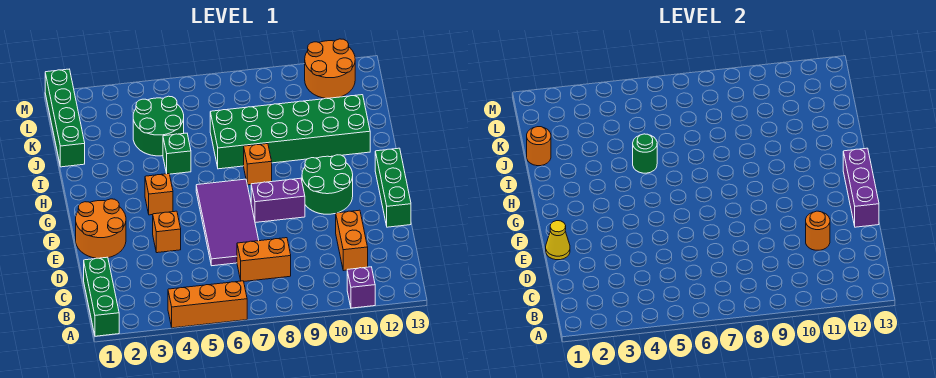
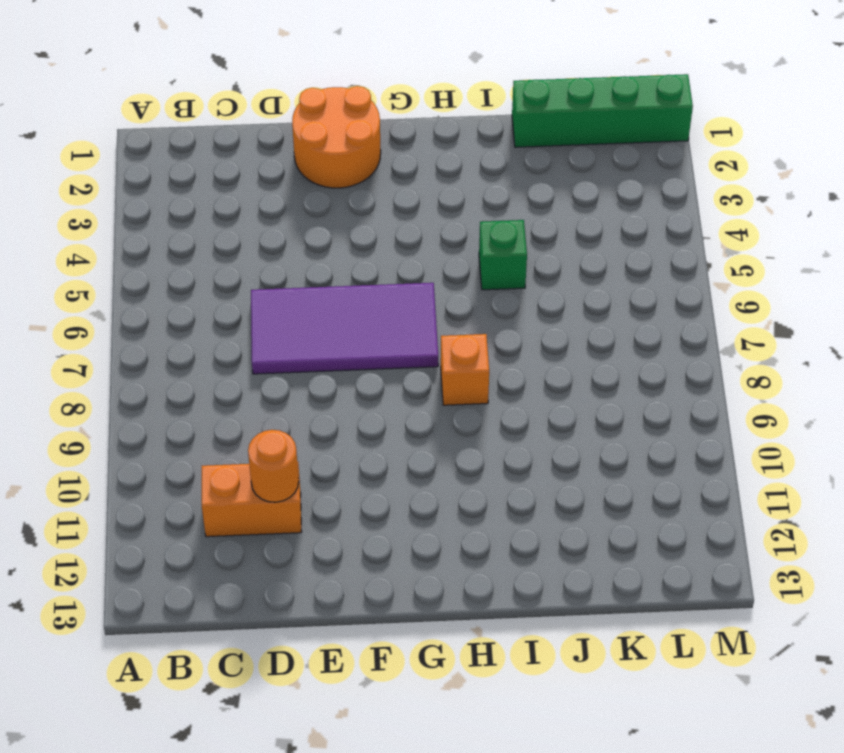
none -> green brick A1:C1 level 1
none -> orange brick A4:A6 level 1
none -> purple brick A11 level 1

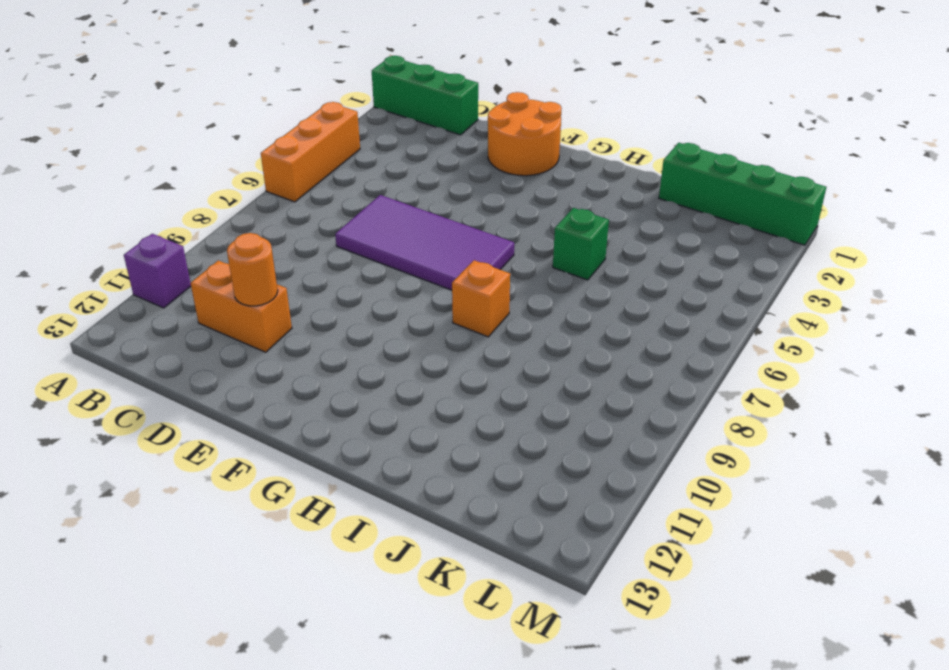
none -> orange brick C7:C8 level 1
none -> orange brick E4 level 1
none -> green brick E13:G13 level 1

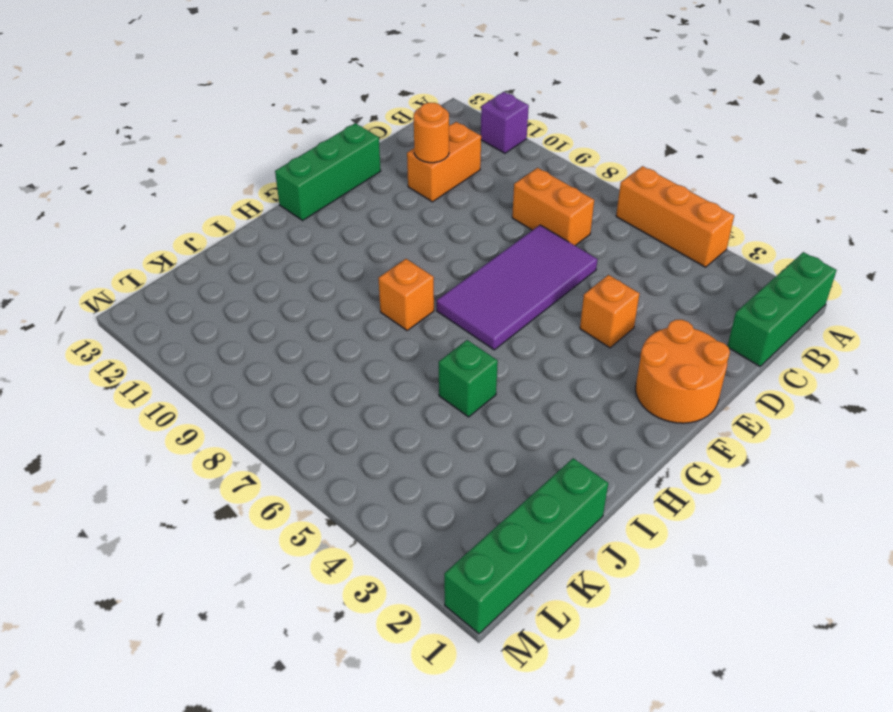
none -> purple brick F8:F9 level 1
none -> green round brick F10:G11 level 1
none -> orange brick G4 level 1

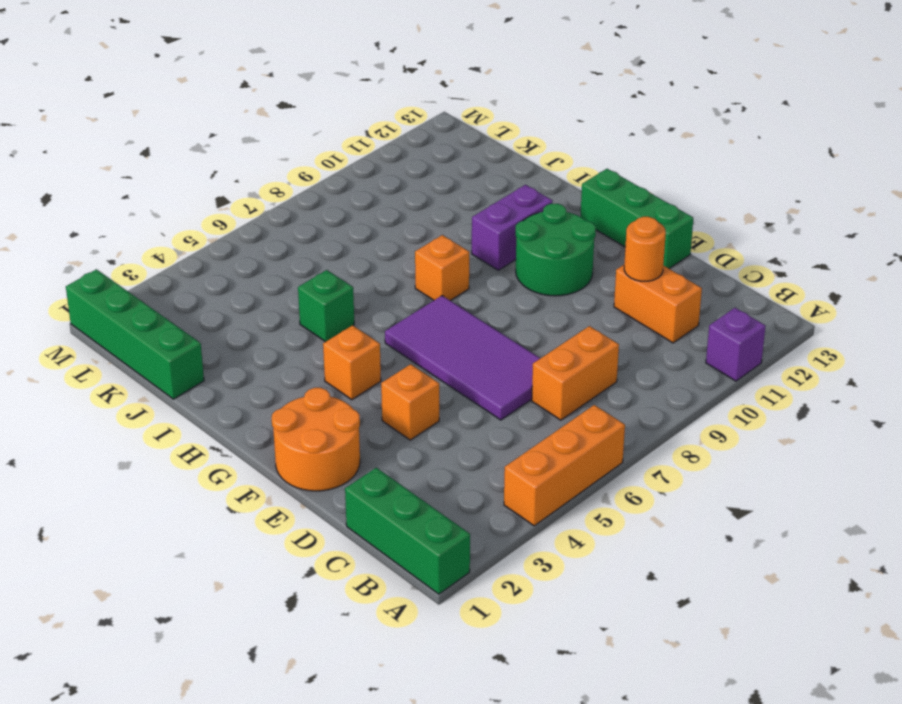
purple brick H10:H11 level 1 -> purple brick F8:F9 level 1
none -> green brick I7:J12 level 1
none -> green round brick J4:K5 level 1
none -> orange round brick L11:M12 level 1

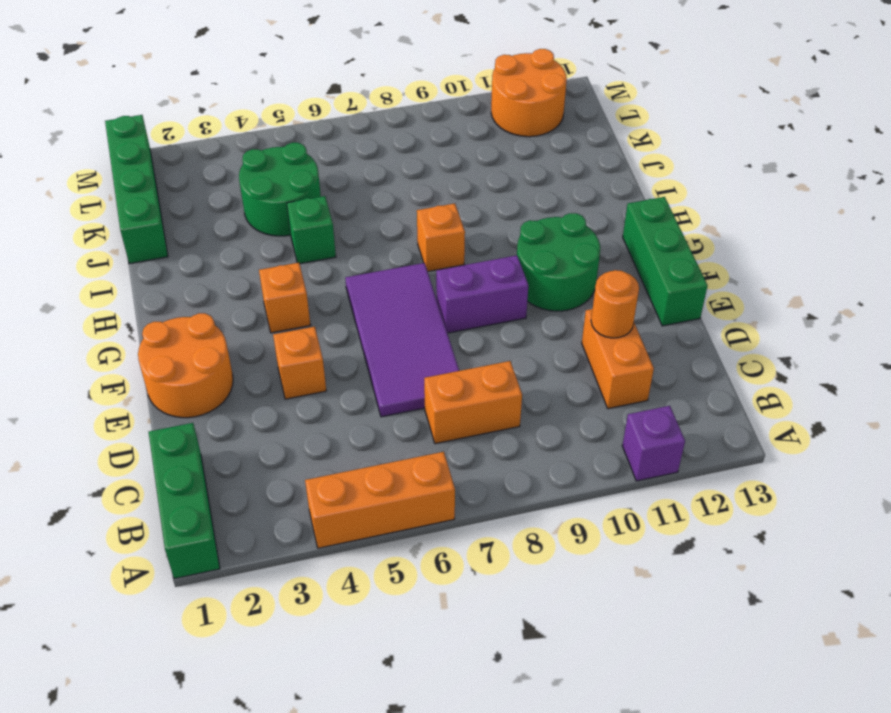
none -> green brick I7:J12 level 1
none -> yellow cone E1 level 2
none -> purple brick E13:G13 level 2

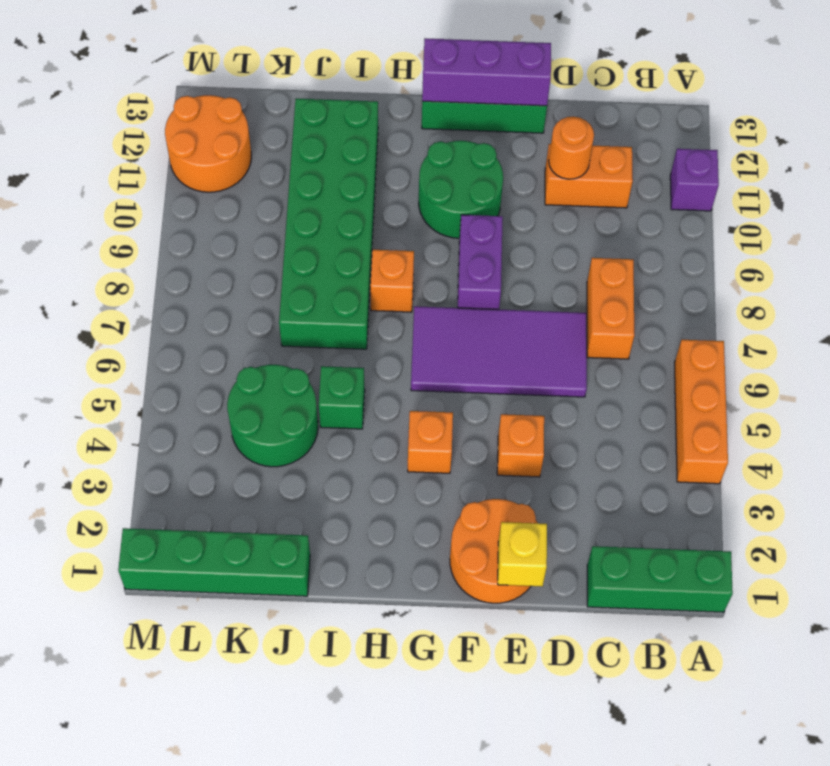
yellow brick E1 level 2 -> yellow cone E1 level 2
none -> green round brick I5 level 2
none -> orange round brick J1 level 2

